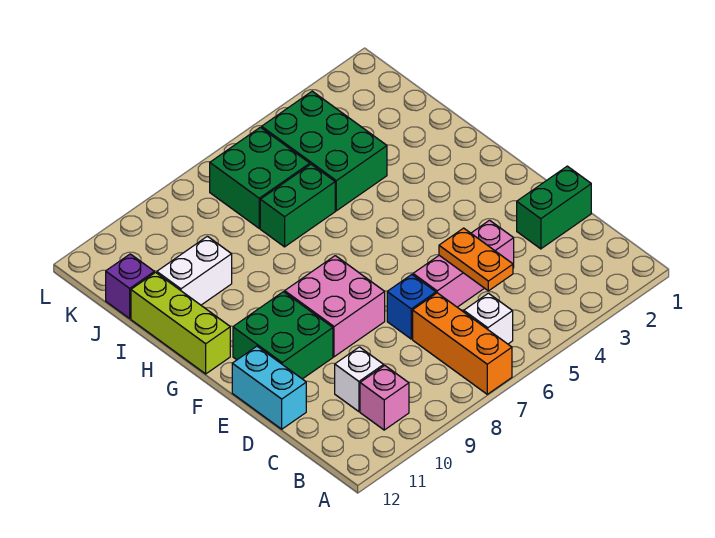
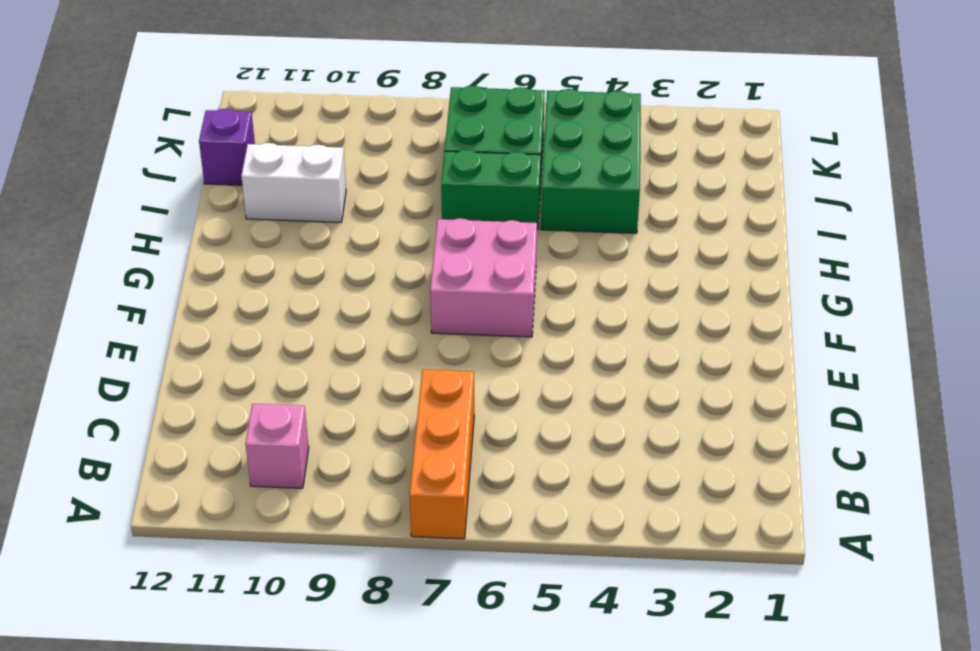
pink brick F6:G7 level 1 -> pink brick E8:F9 level 1
none -> white brick B6 level 1
none -> white brick C10 level 1
none -> green brick D1:D2 level 1

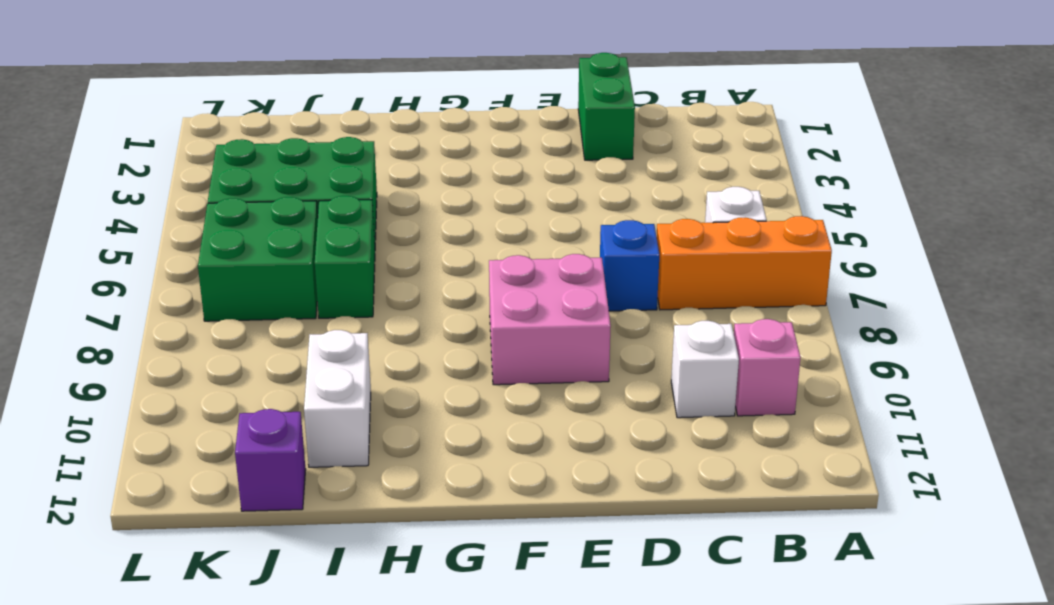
none -> pink brick D4:D6 level 1
none -> cyan brick D12:E12 level 1
none -> green brick E10:F11 level 1

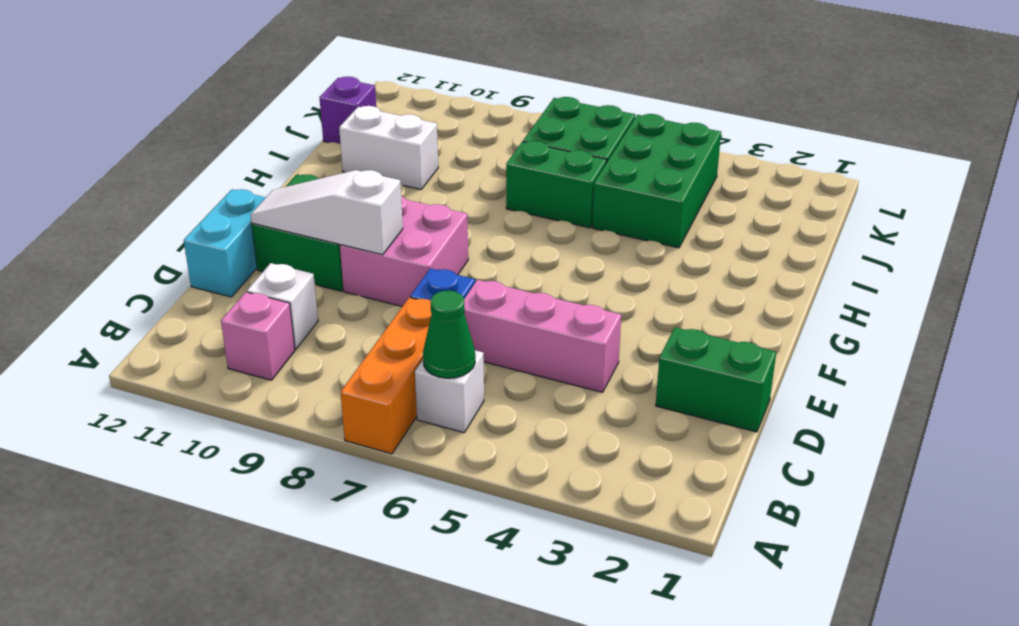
green cone B6 level 2 -> none
white slope E9:E11 level 2 top 9 -> none
none -> lime brick G12:I12 level 1
none -> orange plate C5:D5 level 2

